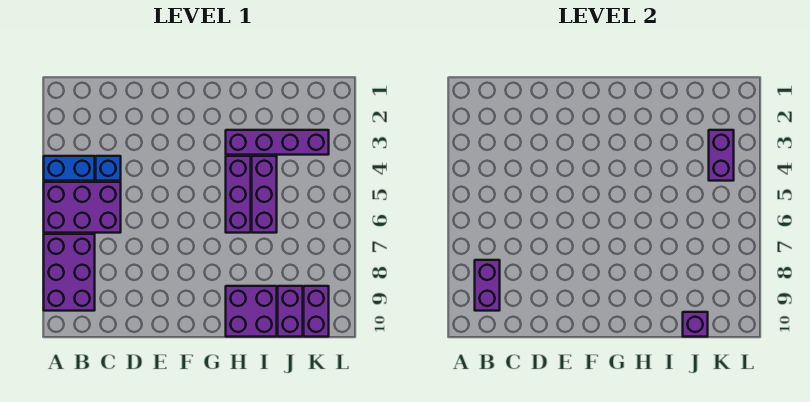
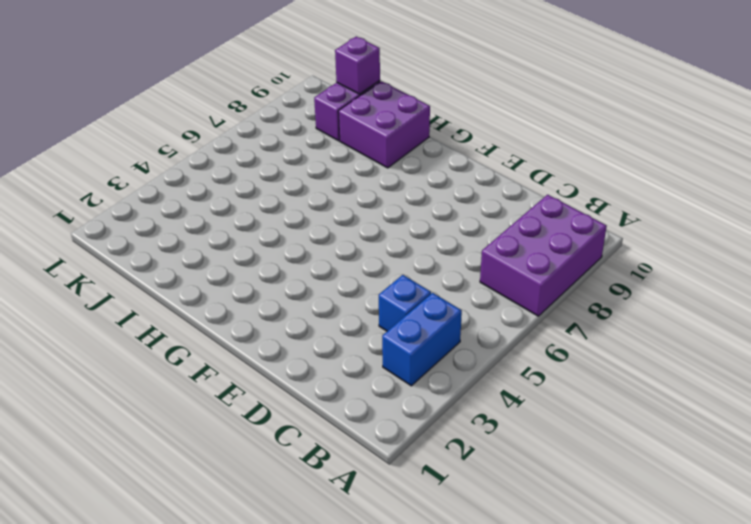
blue brick B3:B4 level 1 -> blue brick A4:B4 level 1
none -> purple brick A5:C6 level 1
none -> purple brick H3:K3 level 1
none -> purple brick H4:H6 level 1

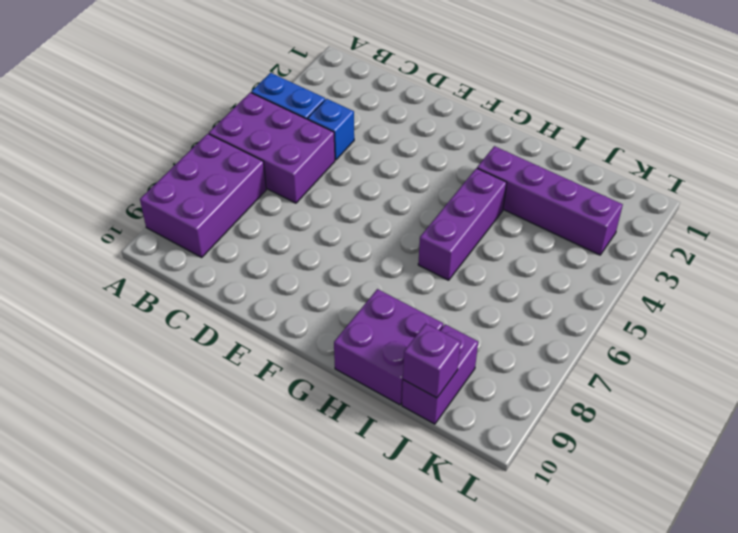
none -> purple brick I4:I6 level 1
none -> purple brick K9:K10 level 1
none -> purple brick B8:B9 level 2

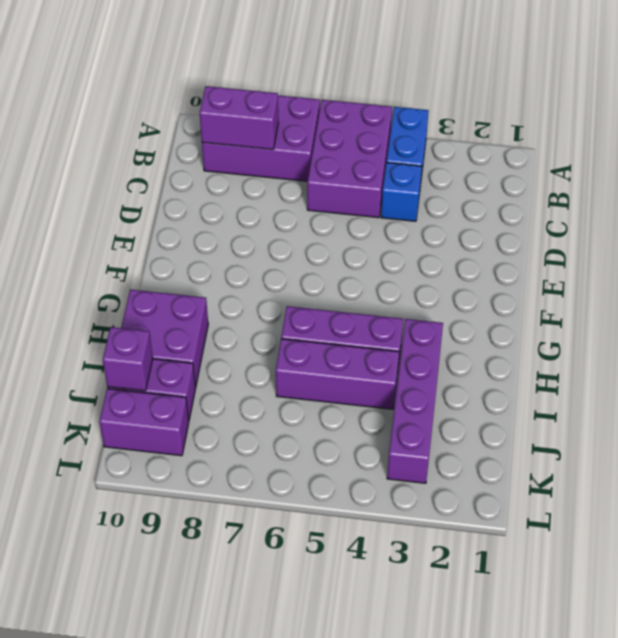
none -> purple brick K3:K4 level 2

